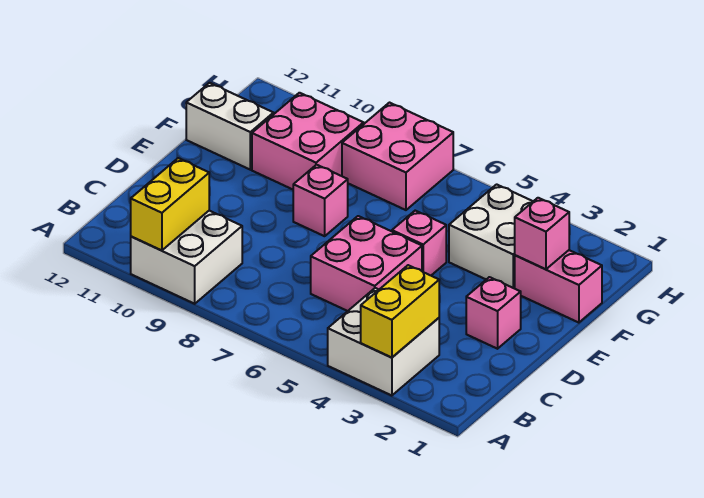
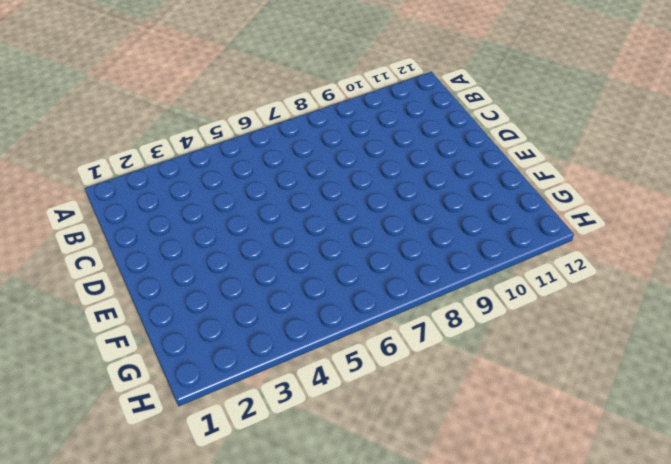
none -> white brick A3:B4 level 1
none -> white brick A9:B10 level 1
none -> pink brick C5:D6 level 1

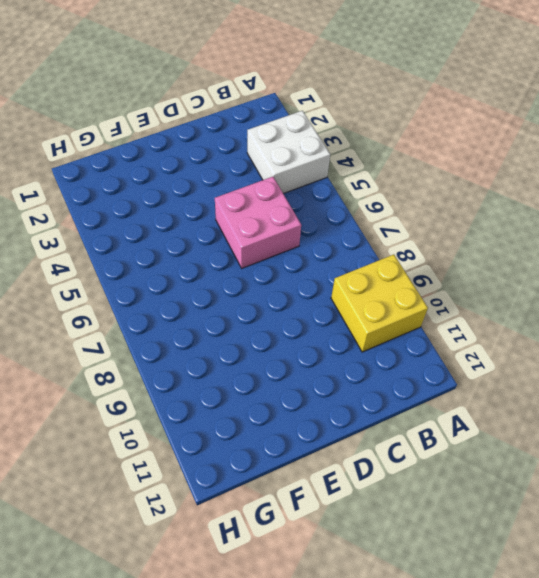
yellow brick A9:B10 level 1 -> white brick A9:B10 level 1
none -> pink brick D2 level 1
none -> pink brick E5 level 1
none -> pink brick E8 level 1

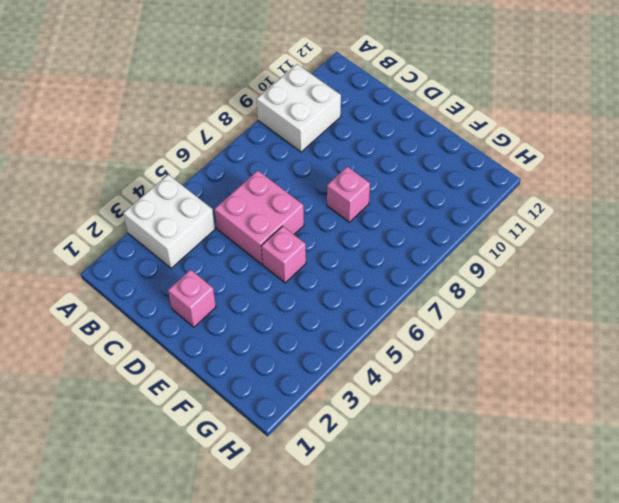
none -> pink brick F1:F2 level 1
none -> white brick F3:G4 level 1
none -> pink brick F9:G10 level 1

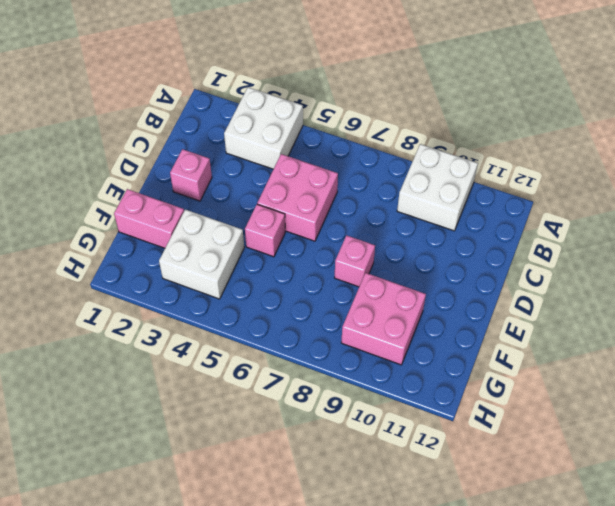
none -> white brick F11:F12 level 1
none -> pink brick G7:H8 level 1
none -> yellow brick A3:B3 level 2

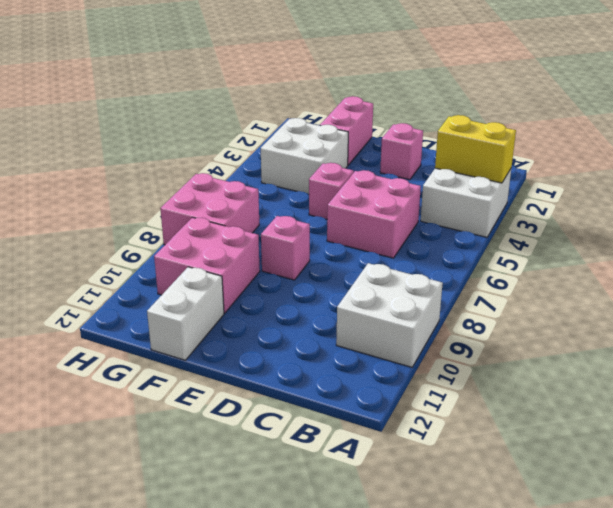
none -> yellow brick A10:B10 level 2
none -> pink brick F2 level 2

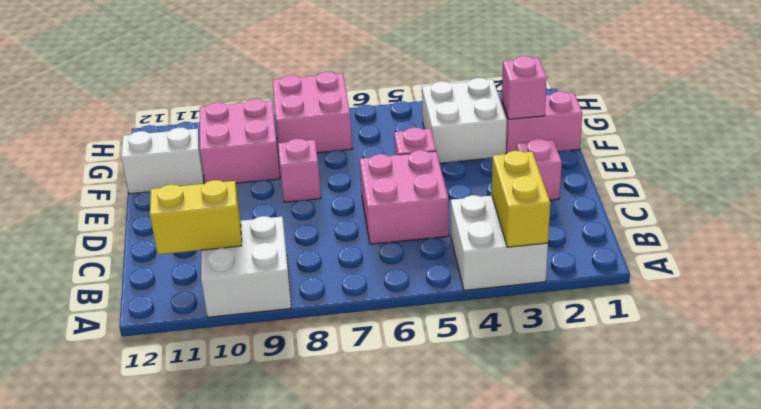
yellow brick B10:B11 level 2 -> yellow brick A10:B10 level 2

